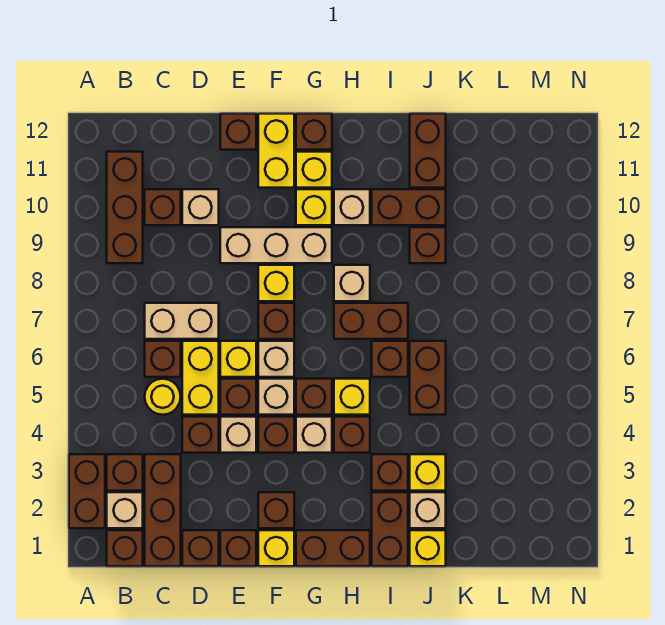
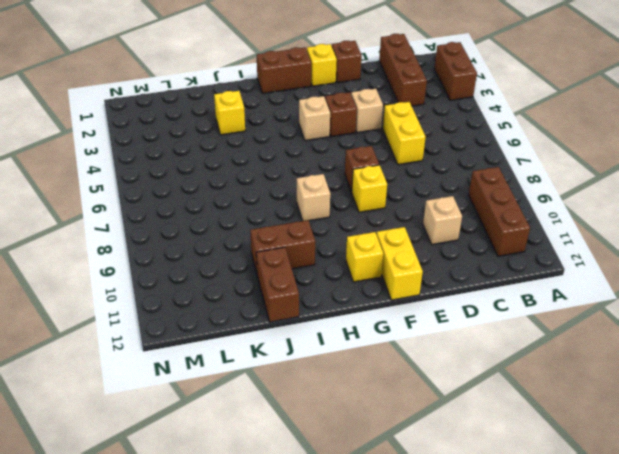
none -> brown brick B1 level 1
none -> tan brick B2 level 1
none -> brown brick B3 level 1
none -> yellow round brick C5 level 1

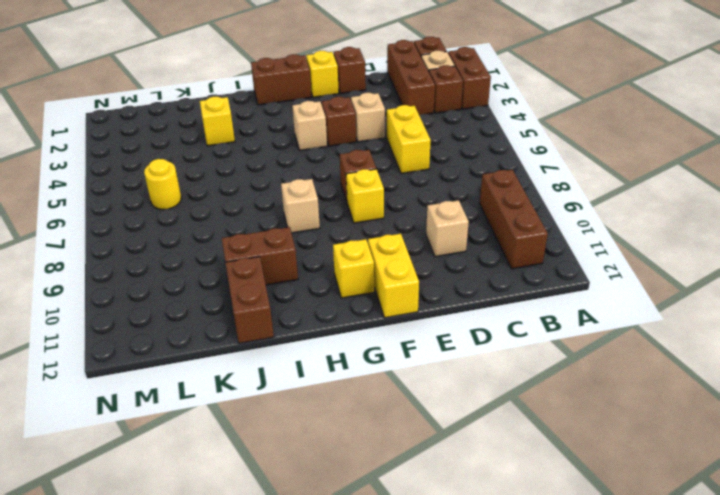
yellow round brick L6 level 1 -> yellow round brick C5 level 1
none -> brown brick C6 level 1
none -> tan brick C7:D7 level 1
none -> brown brick C10 level 1
none -> brown brick D1 level 1

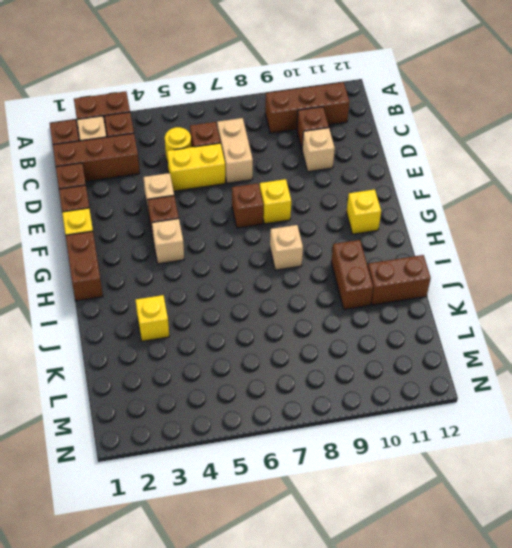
none -> brown brick D4 level 1
none -> brown brick E5 level 1
none -> yellow brick E6 level 1
none -> tan brick E9:G9 level 1

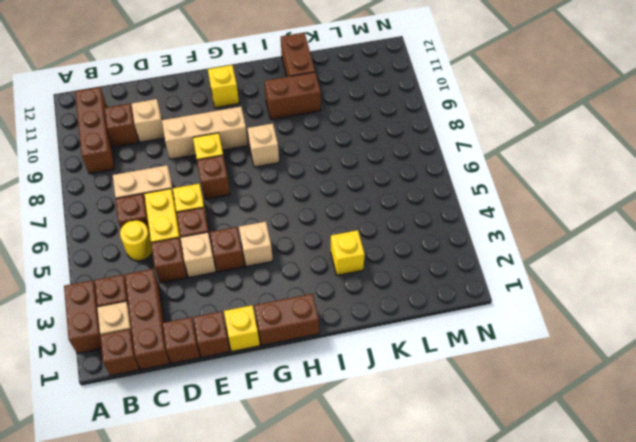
none -> brown brick E12 level 1
none -> brown brick F2 level 1
none -> tan brick F5 level 1
none -> tan brick F6 level 1

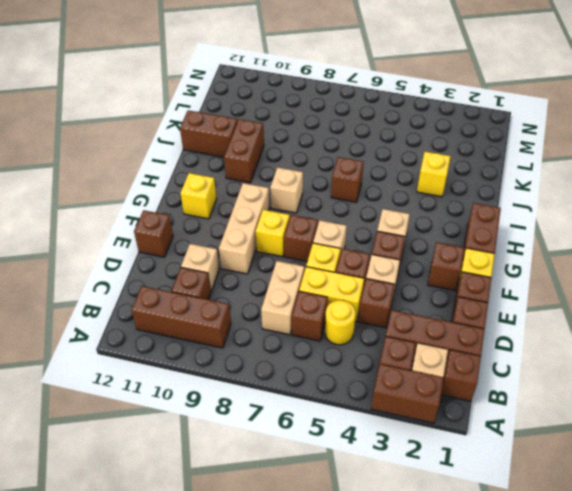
none -> tan brick F5 level 1
none -> yellow brick F11:F12 level 1
none -> brown brick G5 level 1
none -> yellow brick G10 level 1

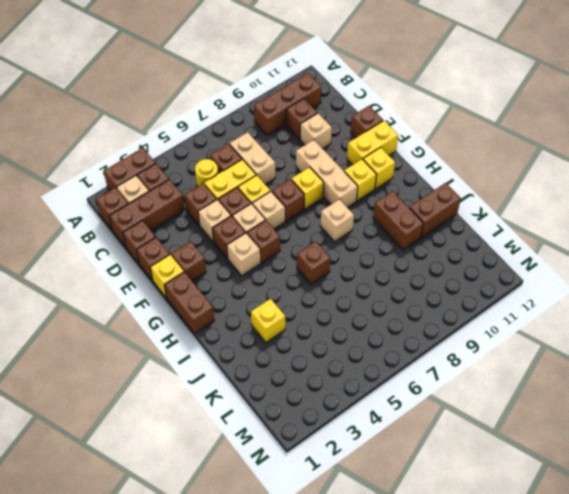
none -> brown brick G12 level 1
none -> brown brick H4 level 1
none -> yellow brick H5 level 1
none -> brown brick H7:I7 level 1

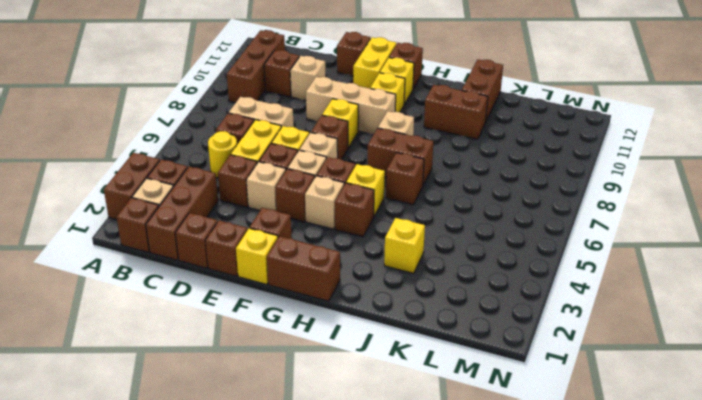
none -> tan brick H10 level 1
none -> brown brick I1:I2 level 1
none -> brown brick I3 level 1
none -> yellow brick J1 level 1

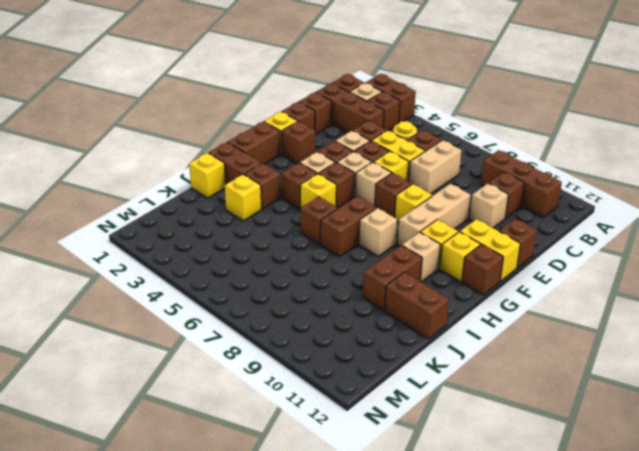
none -> tan brick J2 level 1
none -> brown brick J5:J6 level 1
none -> brown brick J9 level 1

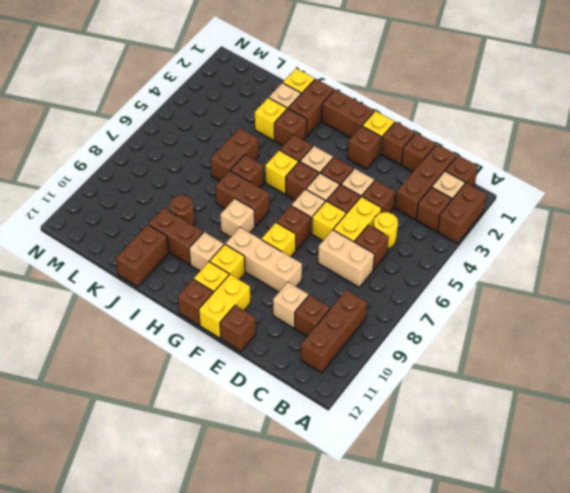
brown round brick J9 level 1 -> brown brick J9 level 1

